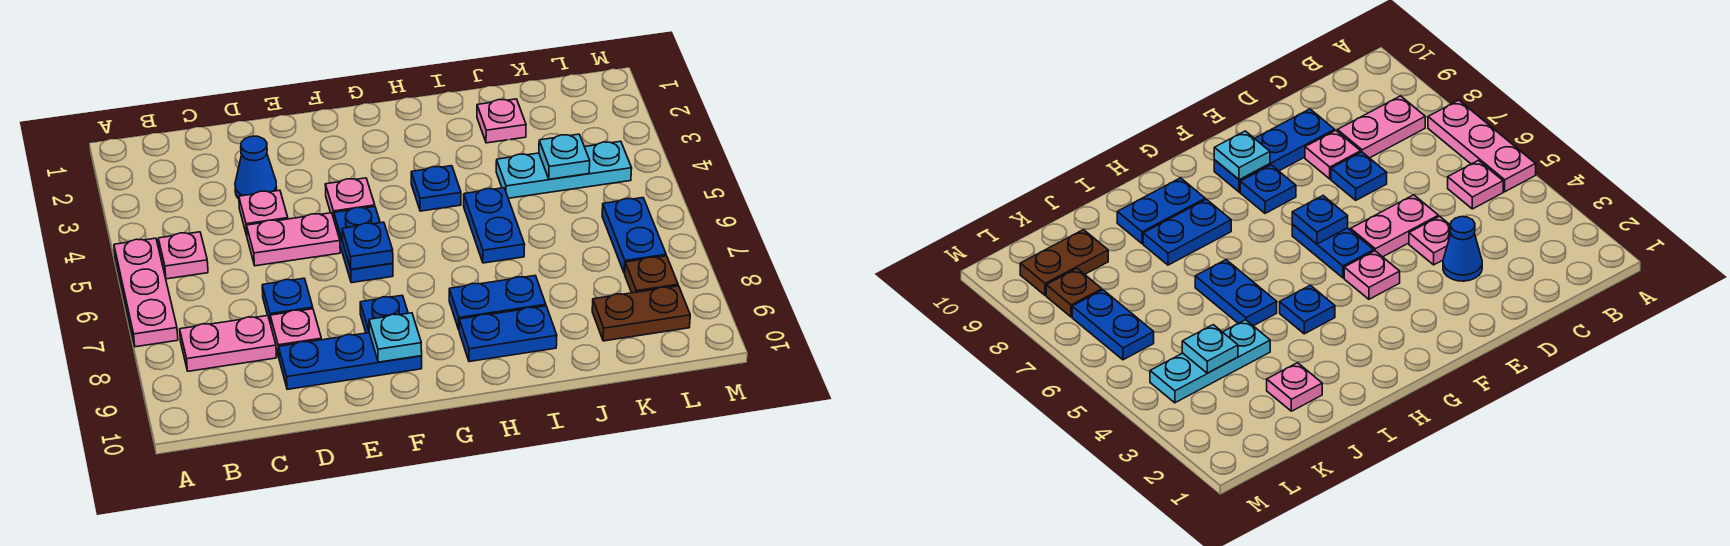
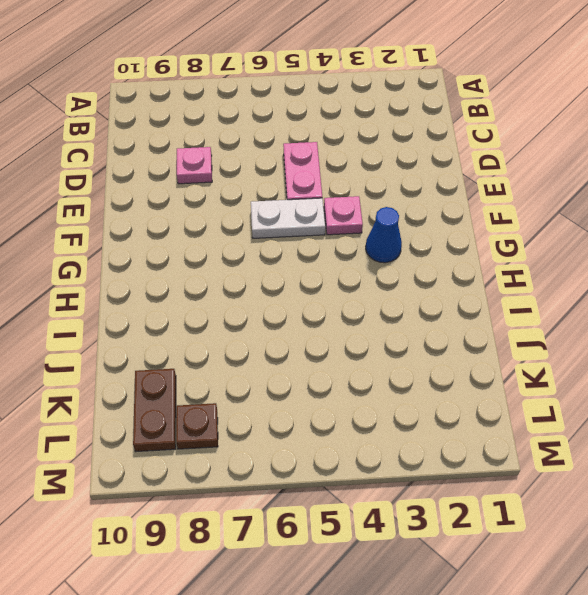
white plate F5:F6 level 1 -> blue plate F5:F6 level 1
blue cone G3 level 1 -> blue cone D3 level 1
none -> pink plate A5:A7 level 1
none -> pink plate B5 level 1
none -> pink plate B8:C8 level 1

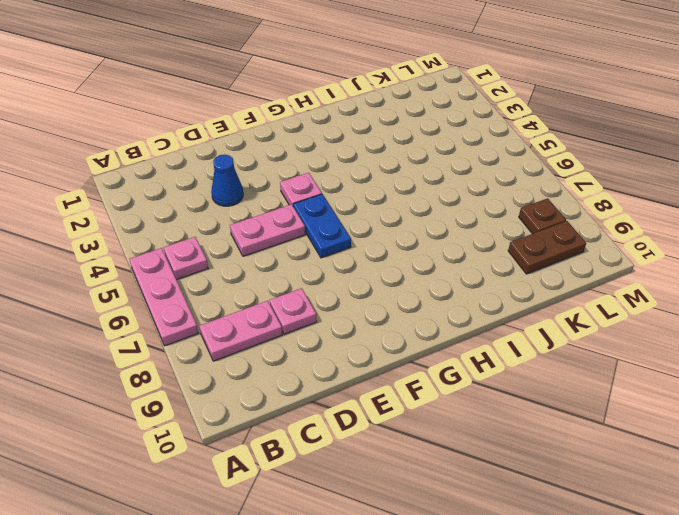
none -> pink plate D4 level 1
none -> blue plate D7 level 1
none -> blue plate D9:F9 level 1

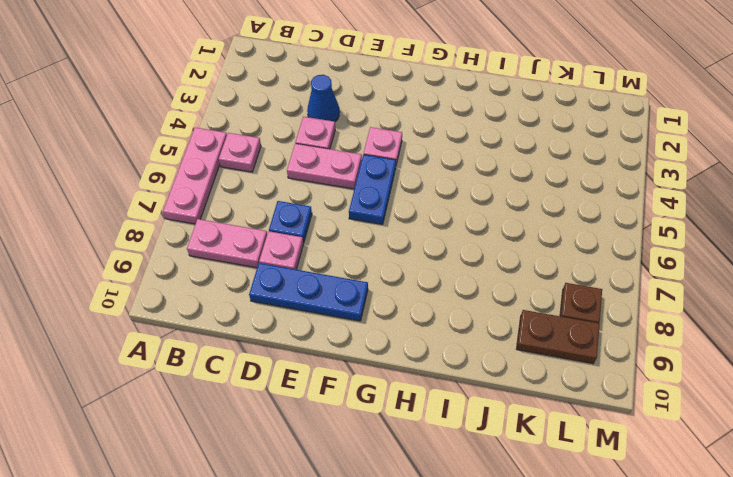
none -> blue plate F8 level 1
none -> blue plate H4 level 1
none -> blue plate H8:I8 level 1

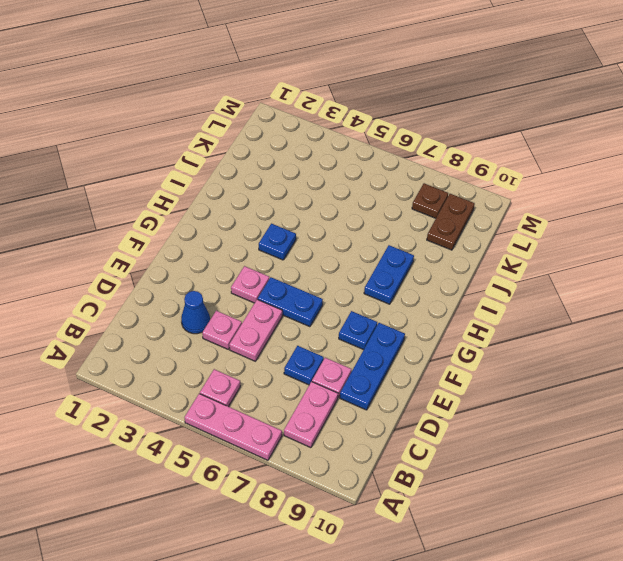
none -> blue plate H9:I9 level 1
none -> blue plate I5:I6 level 1
none -> pink plate J2 level 1

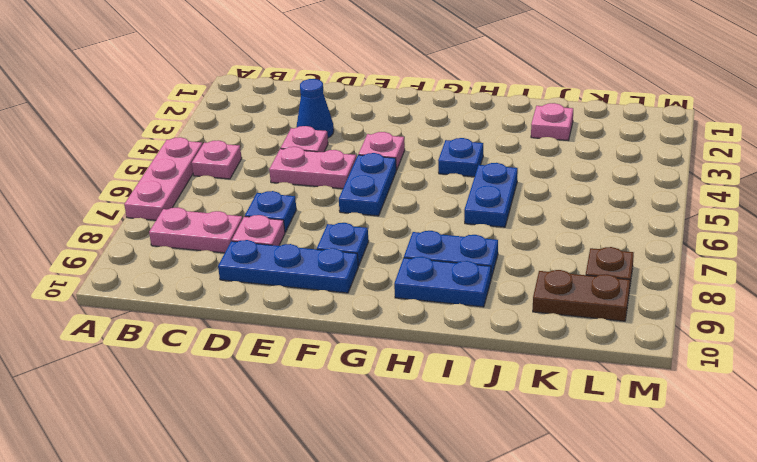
none -> cyan plate J4:L4 level 1
none -> blue plate L6:L7 level 1
none -> blue plate F6 level 2

